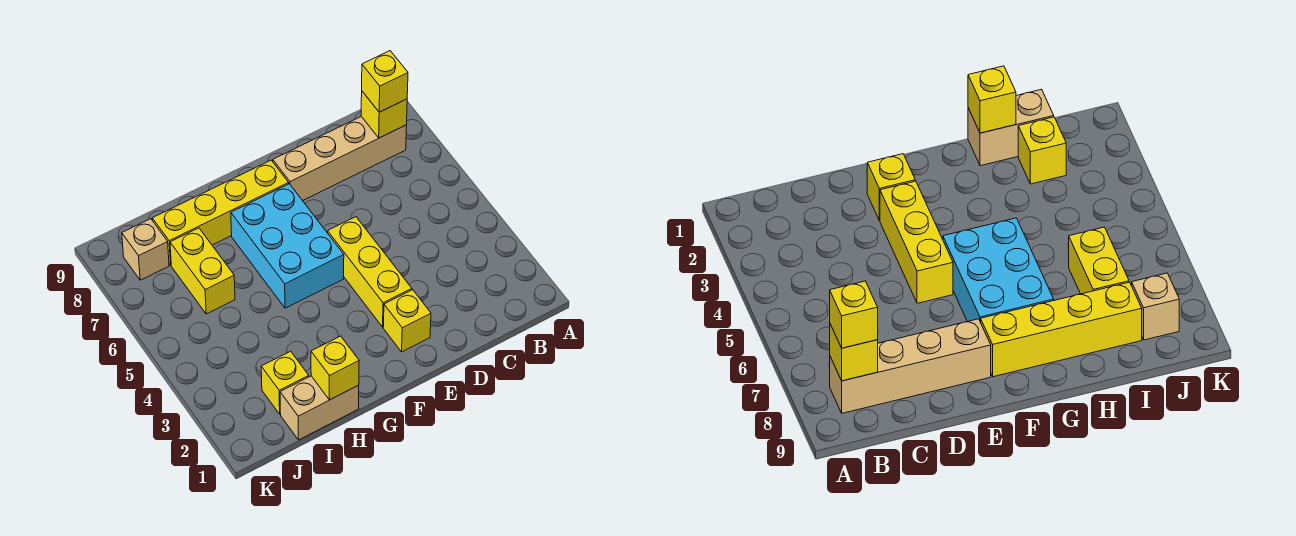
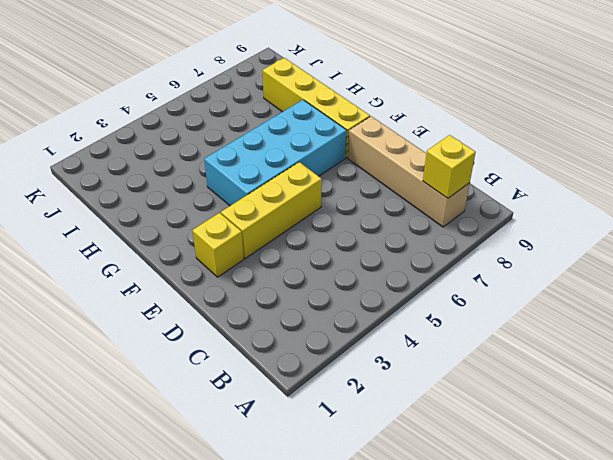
cyan brick F4:G7 level 1 -> cyan brick F5:G7 level 1
none -> tan brick H1:I1 level 1
none -> yellow brick I2 level 1
none -> yellow brick I6:I7 level 1

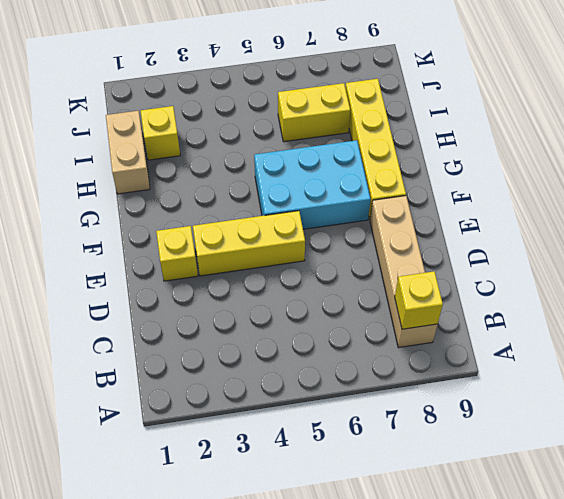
none -> tan brick J8 level 1
none -> yellow brick H1 level 2
none -> yellow brick B8 level 3

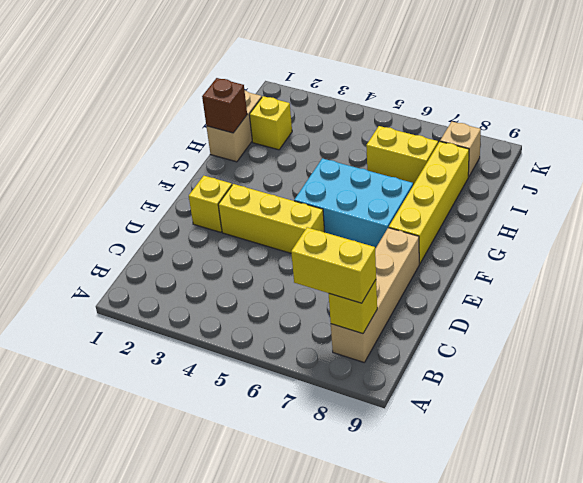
yellow brick B7:B8 level 3 -> yellow brick B8 level 3
brown brick H1 level 2 -> yellow brick H1 level 2

